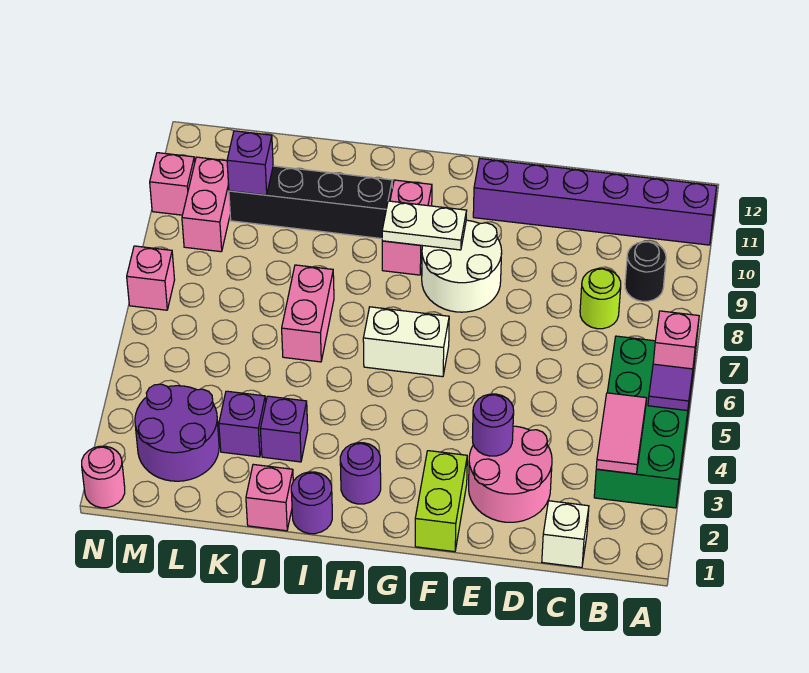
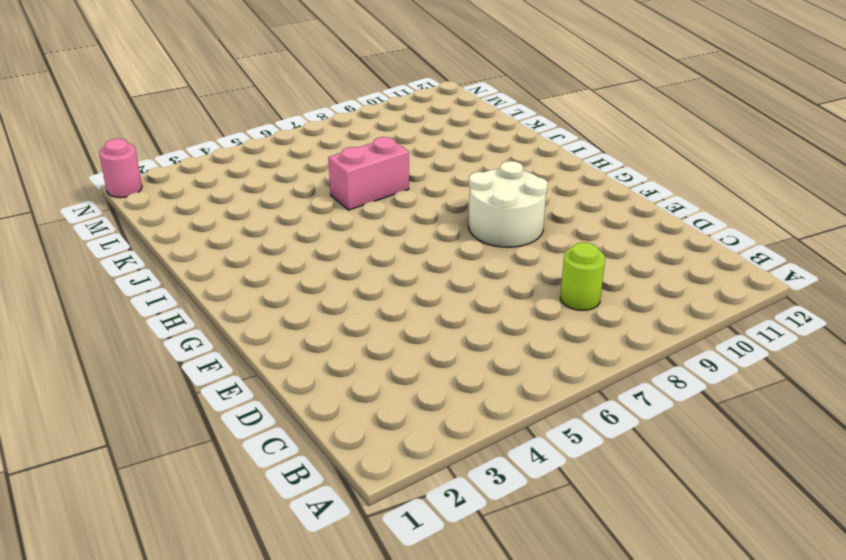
none -> green brick A3:B6 level 1
none -> purple brick A11:F11 level 1
none -> black round brick B9 level 1

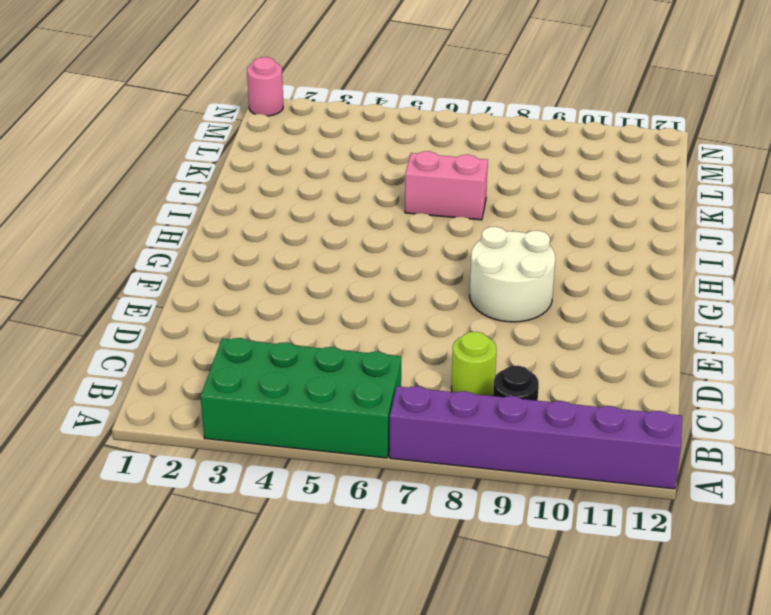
purple brick A7:A12 level 1 -> purple brick A11:F11 level 1
none -> white brick C1 level 1
none -> pink round brick D2:E3 level 1
none -> lime brick F1:F2 level 1

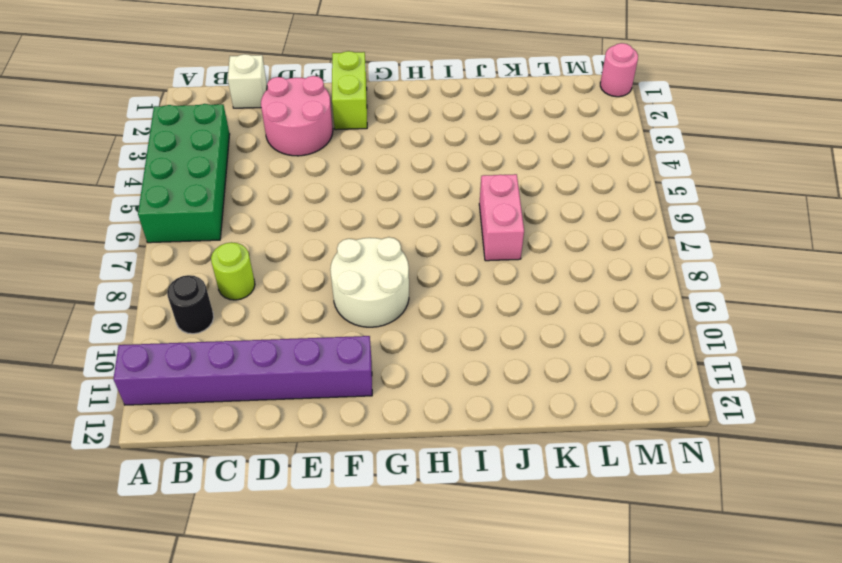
none -> white brick G6:H6 level 1
none -> purple round brick H2 level 1
none -> pink brick H9:H10 level 1

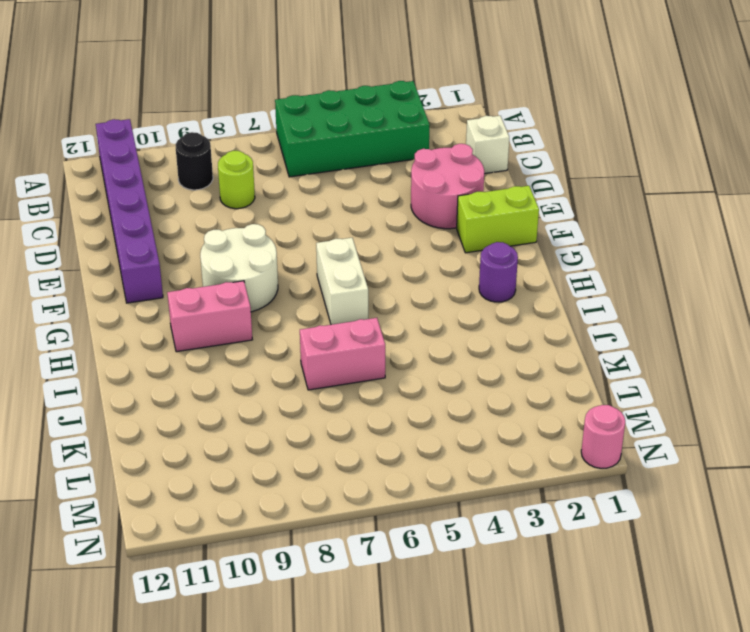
none -> purple round brick I1 level 1
none -> black brick I10:L10 level 1
none -> pink brick J1 level 1

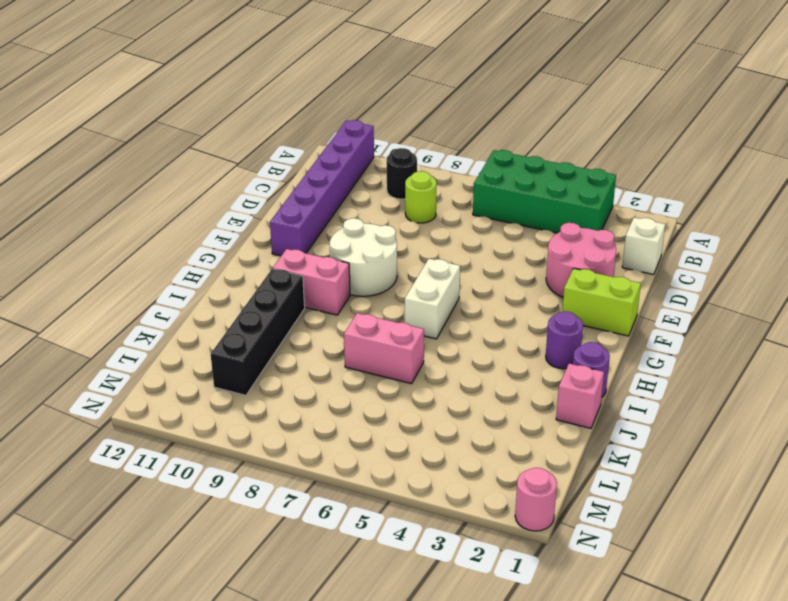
none -> purple brick J3 level 1
none -> purple brick K3 level 1
none -> purple round brick L2:M3 level 1

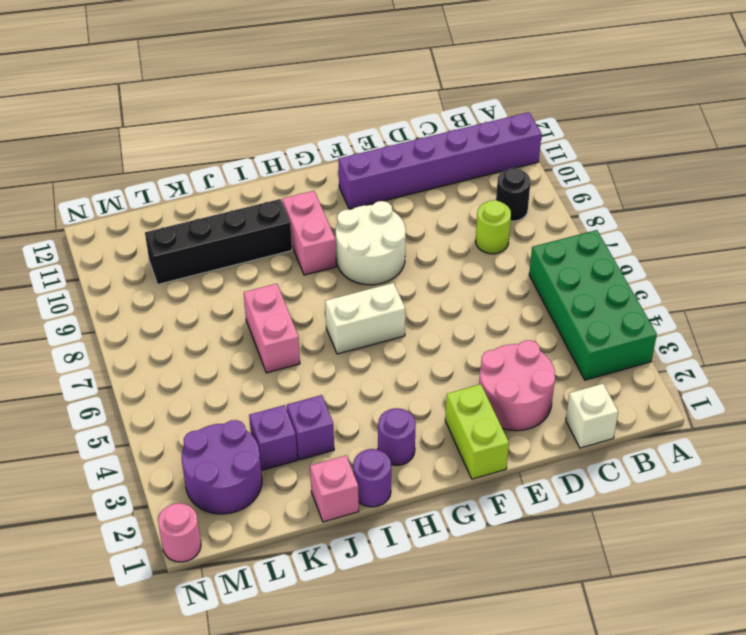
none -> pink brick M9:M10 level 1
none -> pink brick N7 level 1
none -> pink brick N10 level 1

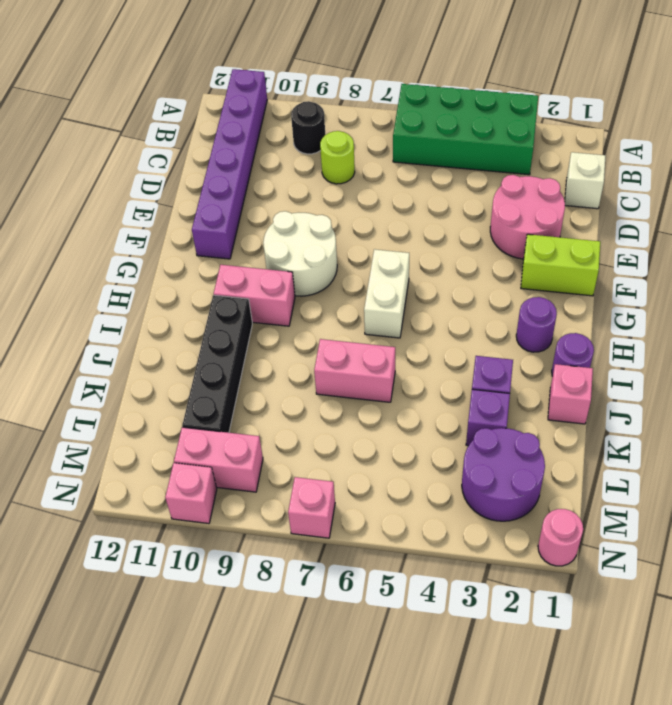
none -> purple tile A5 level 2
none -> pink brick A6 level 2
none -> pink tile B3:B4 level 2

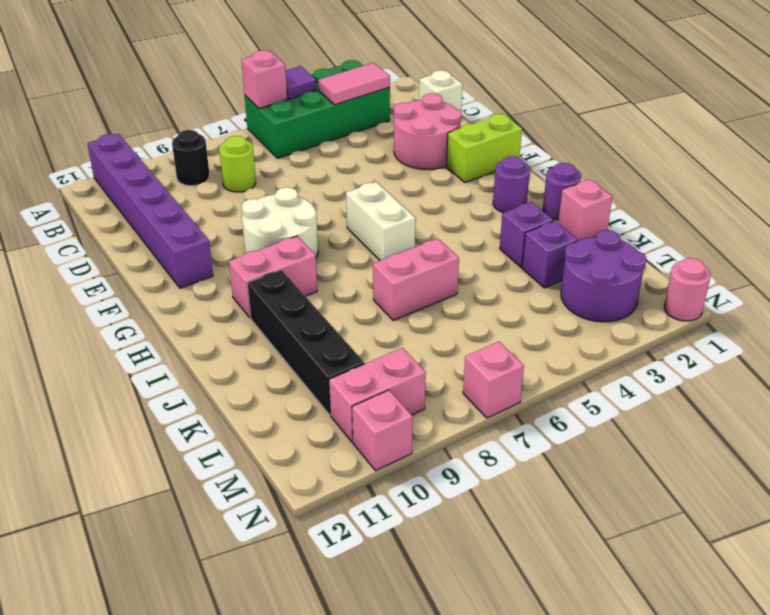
none -> purple round brick E3 level 2
none -> white plate G9:H9 level 2
none -> purple brick L10 level 2

